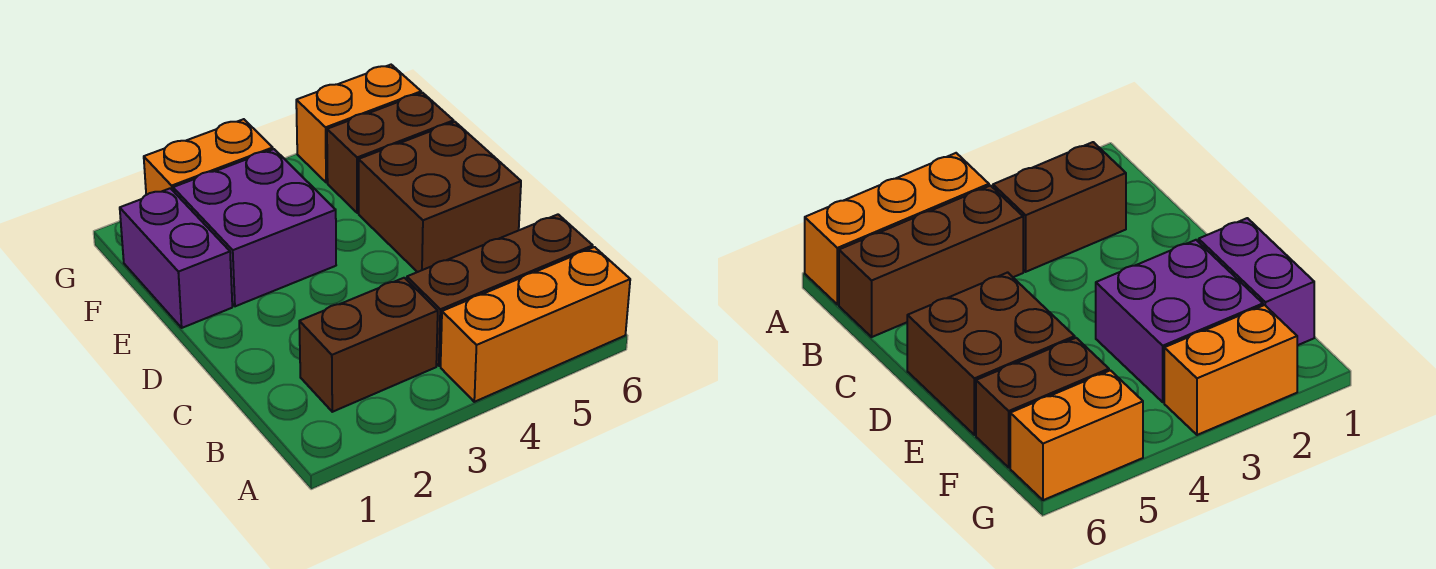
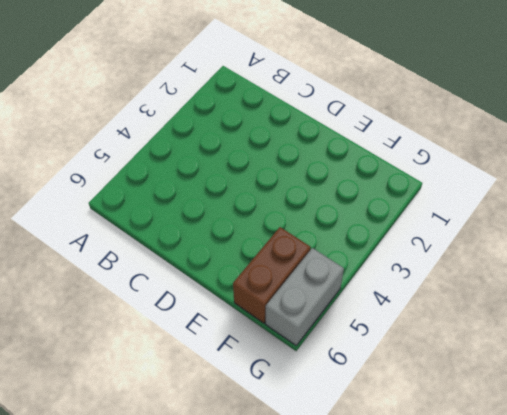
grey brick G5:G6 level 1 -> orange brick G5:G6 level 1
none -> orange brick A4:A6 level 1
none -> brown brick B2:B3 level 1

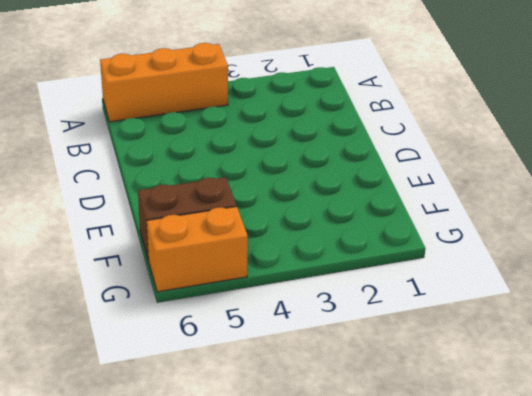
none -> brown brick B2:B3 level 1
none -> brown brick B4:B6 level 1

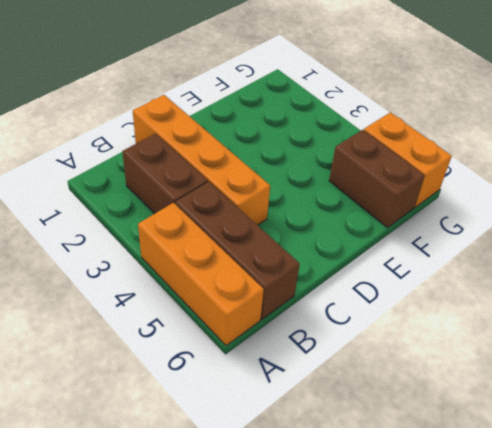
orange brick C1:C4 level 1 -> none
none -> brown brick D5:E6 level 1
none -> purple brick E1:F1 level 1

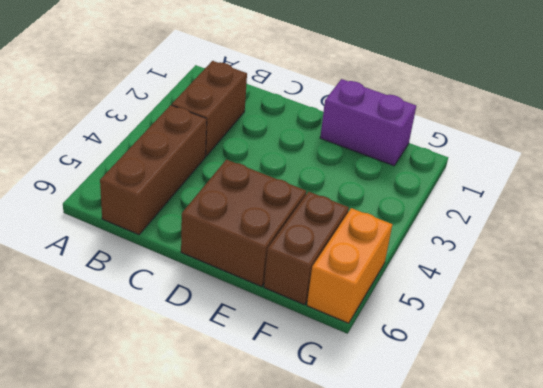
none -> orange brick A4:A6 level 1
none -> purple brick E2:F3 level 1

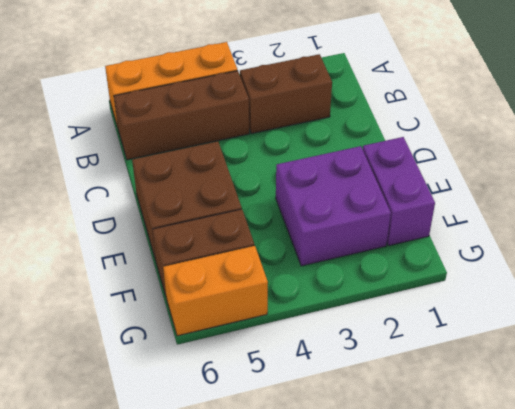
none -> orange brick G2:G3 level 1

